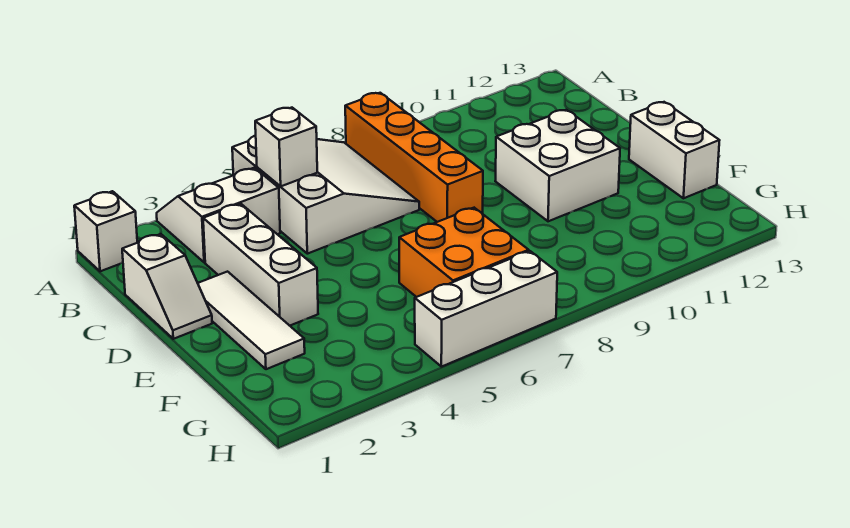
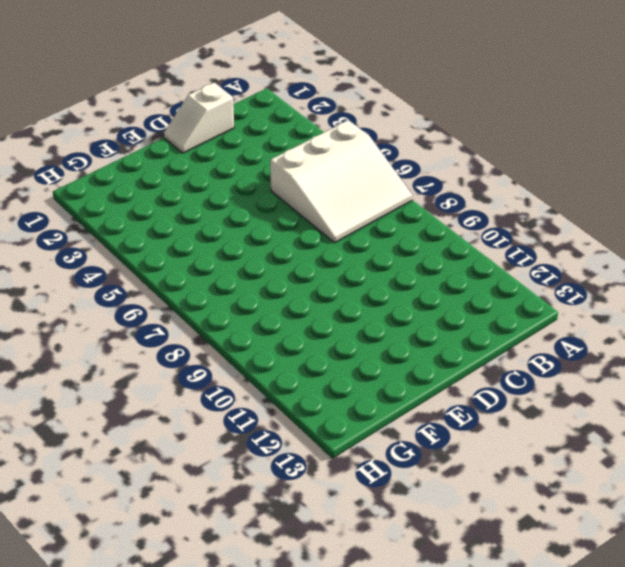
none -> white brick A1 level 1
none -> white slope A3:B4 level 1 top B
none -> orange brick A8:D8 level 1

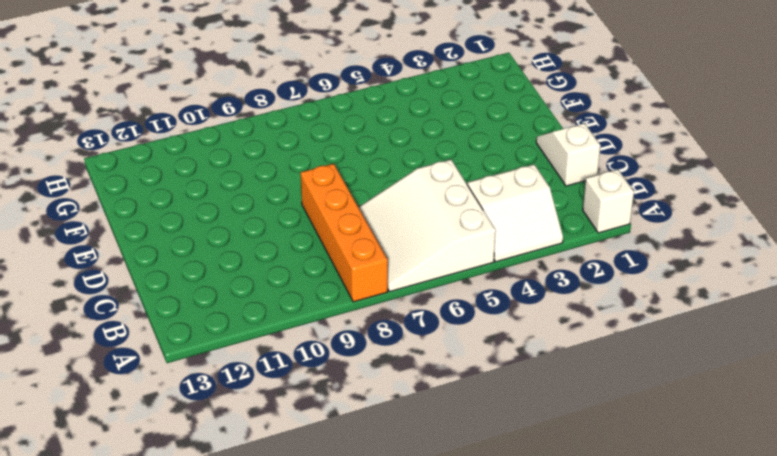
none -> white brick C3:E3 level 1
none -> white tile D2:F2 level 1
none -> white brick D10:E11 level 1

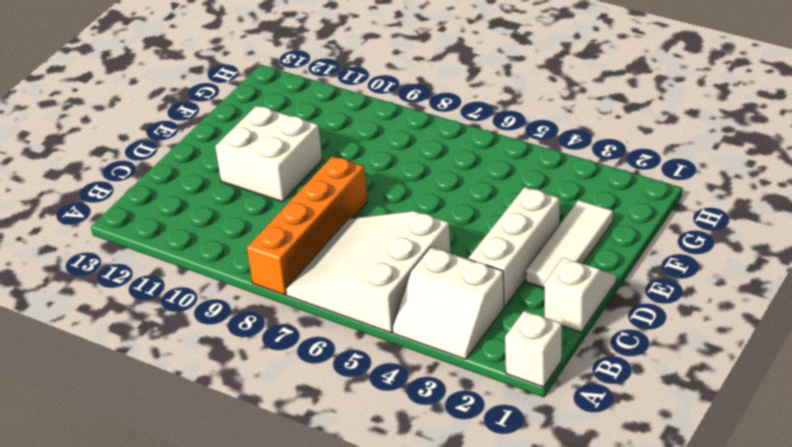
none -> white brick E13:F13 level 1
none -> orange brick F6:G7 level 1
none -> white brick H5:H7 level 1

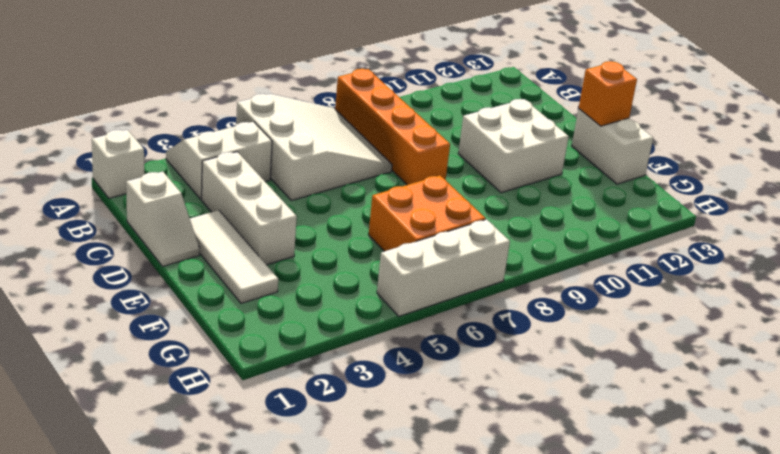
orange brick E13 level 2 -> none
none -> white brick B5 level 2

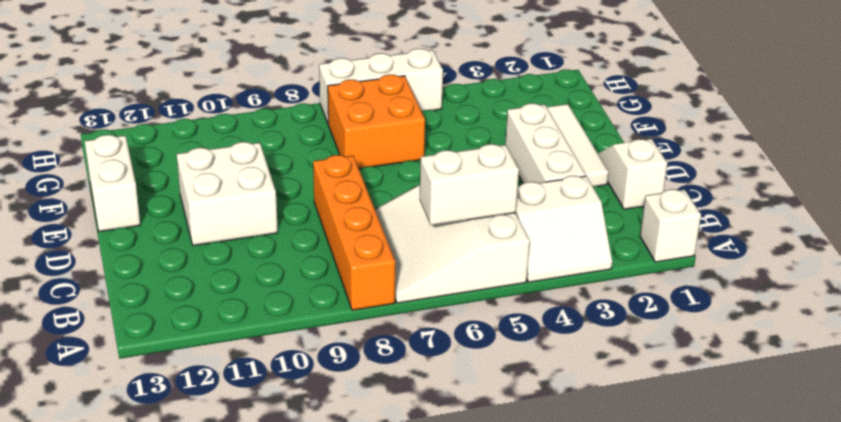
white brick B5:B6 level 2 -> white brick B5 level 2

